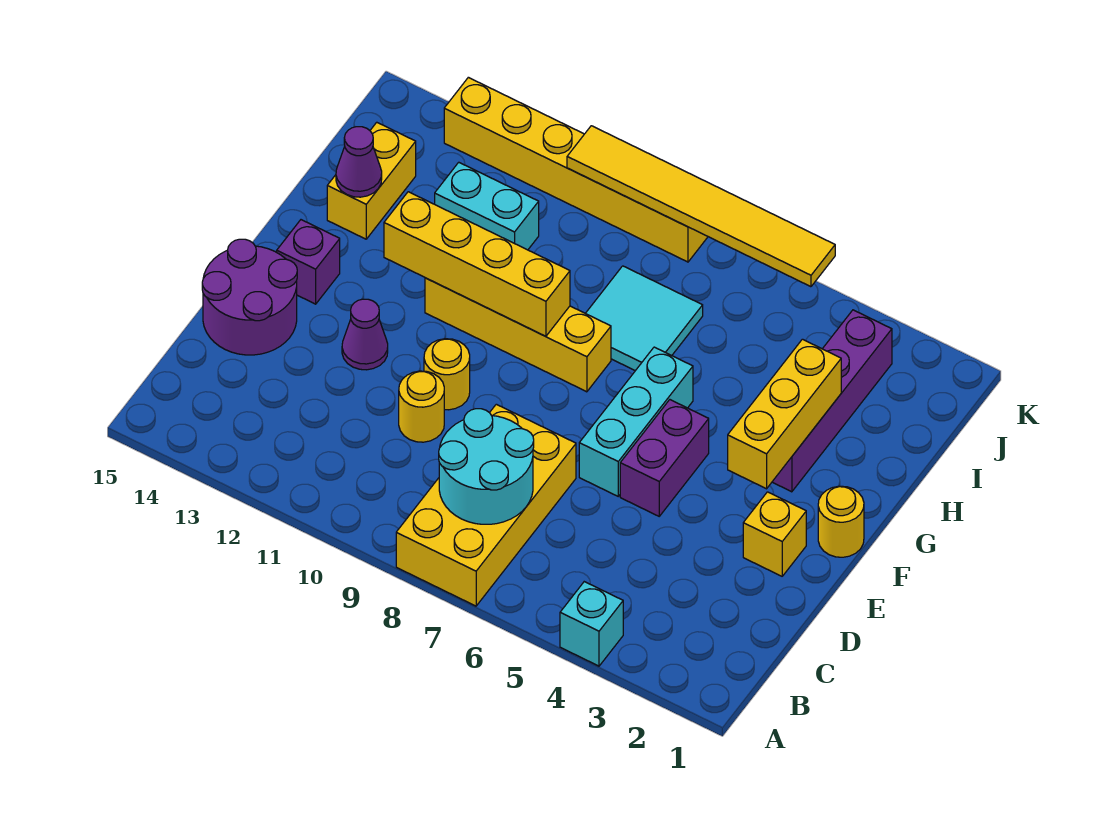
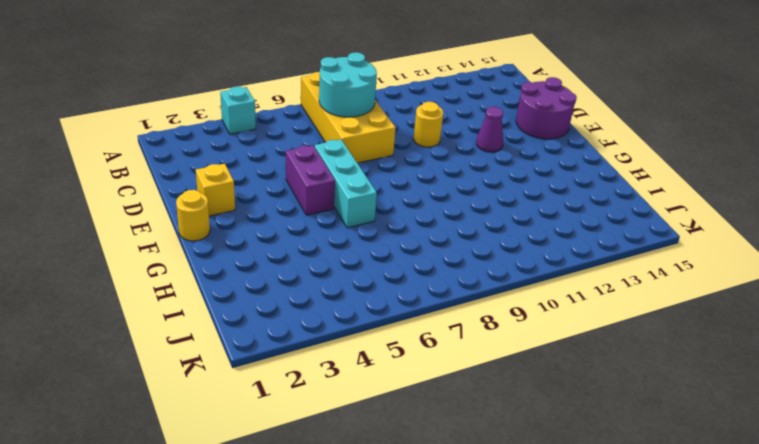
none -> yellow round brick E10 level 1
none -> purple brick F14 level 1
none -> purple brick G3:J3 level 1

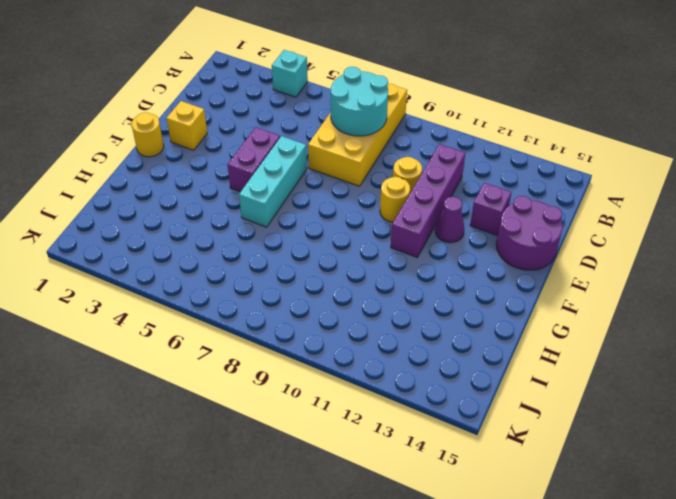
purple brick C11:F11 level 1 -> purple brick G3:J3 level 1
purple brick D13 level 1 -> purple brick F14 level 1
none -> yellow brick G8:G11 level 1
none -> cyan tile H7:I8 level 1
none -> yellow brick H14:I14 level 1

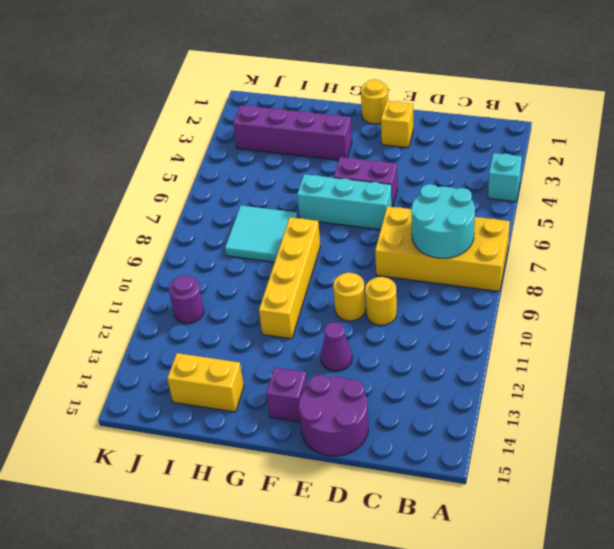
purple round brick J11 level 1 -> none
none -> cyan brick I11:I12 level 1
none -> yellow brick K8:K13 level 1
none -> yellow brick F3:H3 level 2

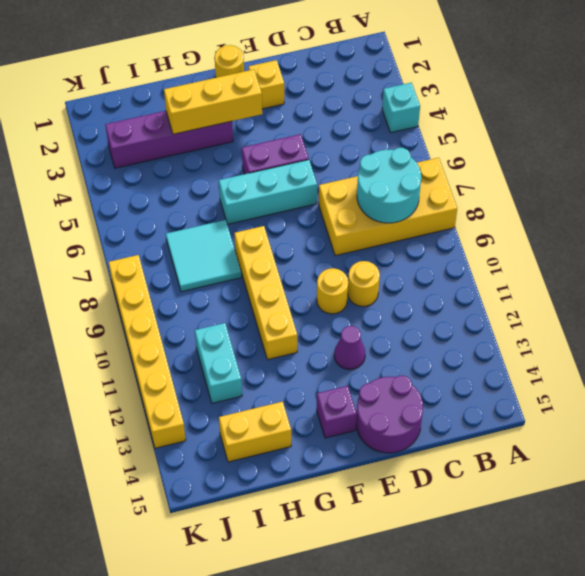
none -> yellow brick G9:G12 level 2
none -> purple cone H14 level 2
none -> yellow tile K5:K10 level 2

